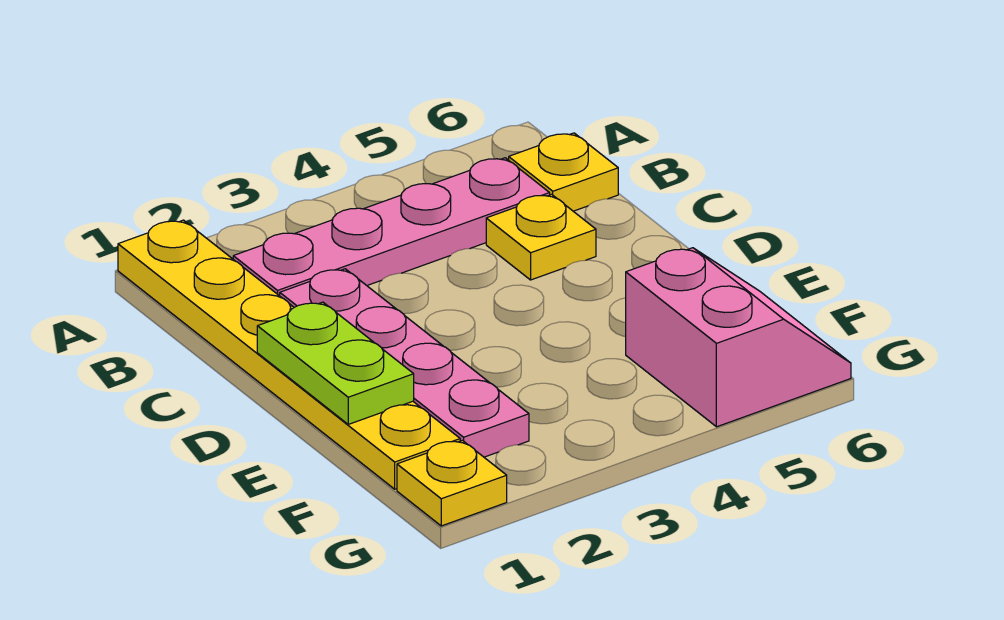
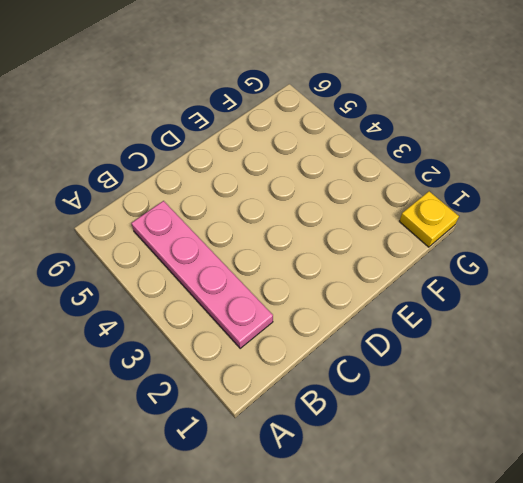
none -> yellow plate A1:F1 level 1
none -> yellow plate B6 level 1

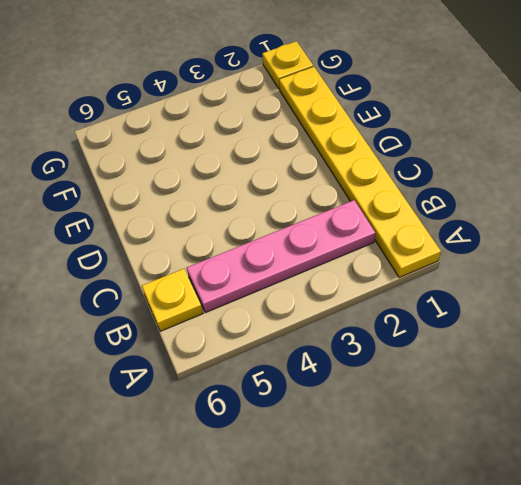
none -> pink plate C2:F2 level 1
none -> yellow plate C5 level 1

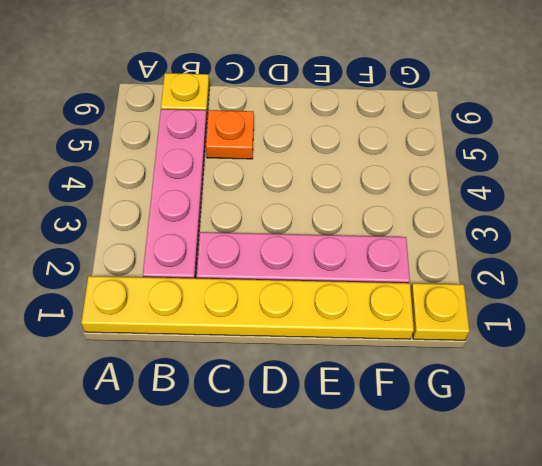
orange plate C5 level 1 -> yellow plate C5 level 1
none -> pink slope F5:G6 level 1 top 5
none -> lime plate D1:E1 level 2

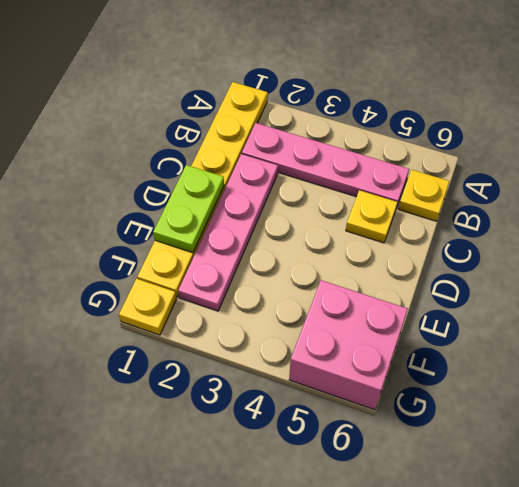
pink brick F5:G6 level 1 -> pink slope F5:G6 level 1 top 5

